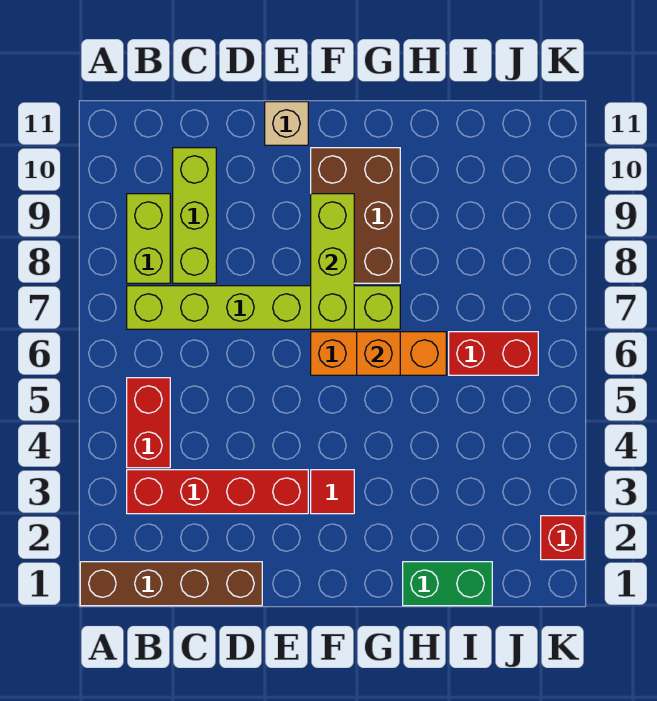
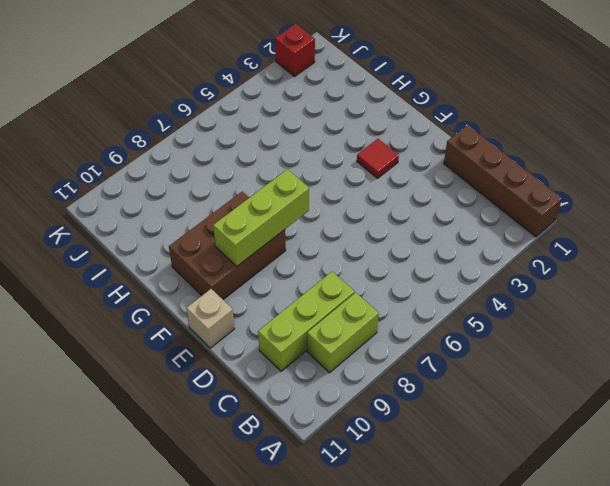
none -> red brick B3:E3 level 1
none -> red brick B4:B5 level 1
none -> lime brick B7:G7 level 1

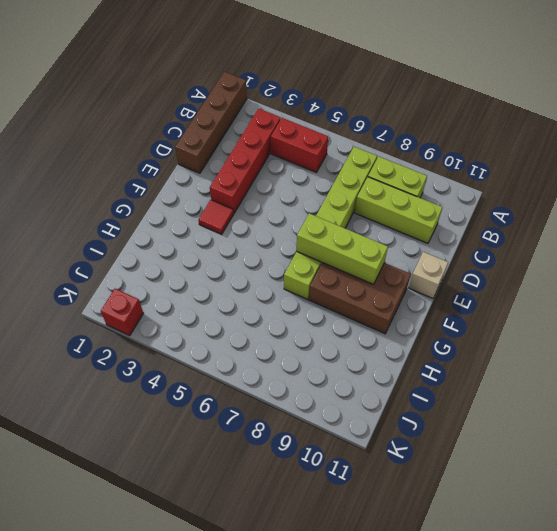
none -> orange brick F6:H6 level 1
none -> green brick H1:I1 level 1
none -> red brick I6:J6 level 1

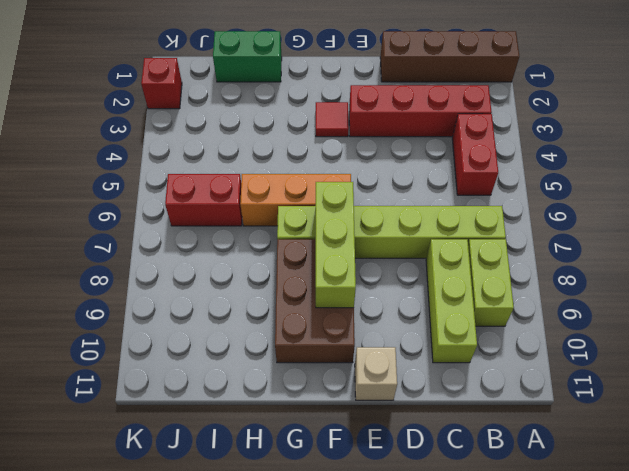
none -> orange brick G6 level 2

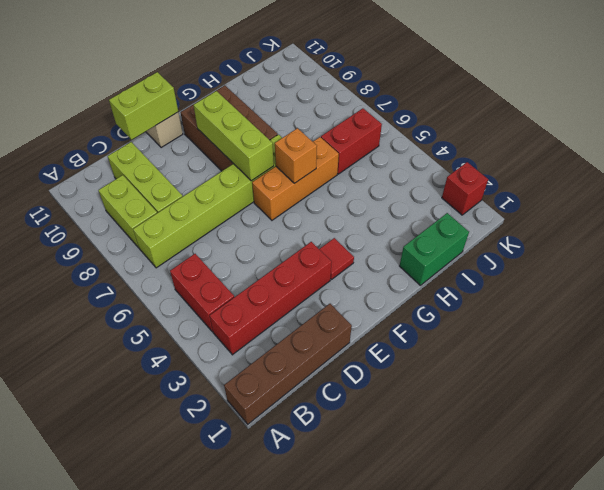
lime brick D11:E11 level 2 -> none

